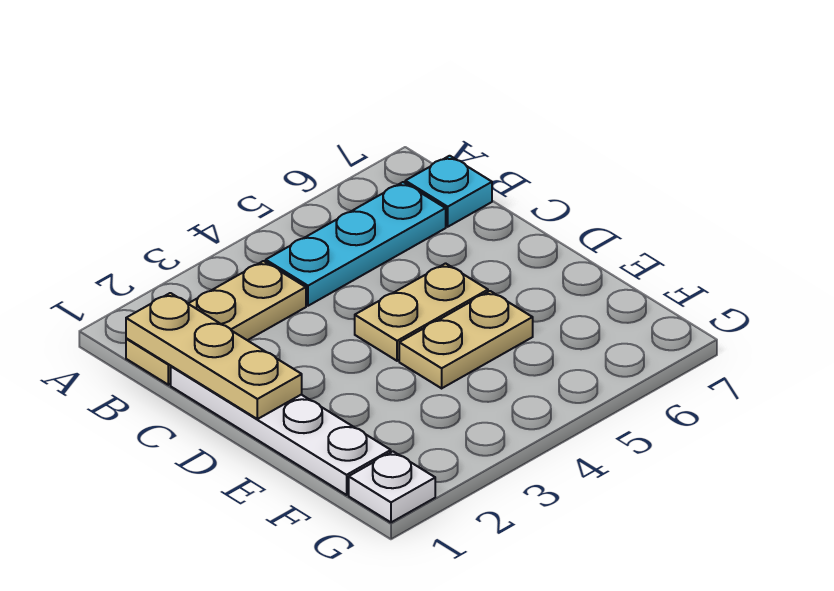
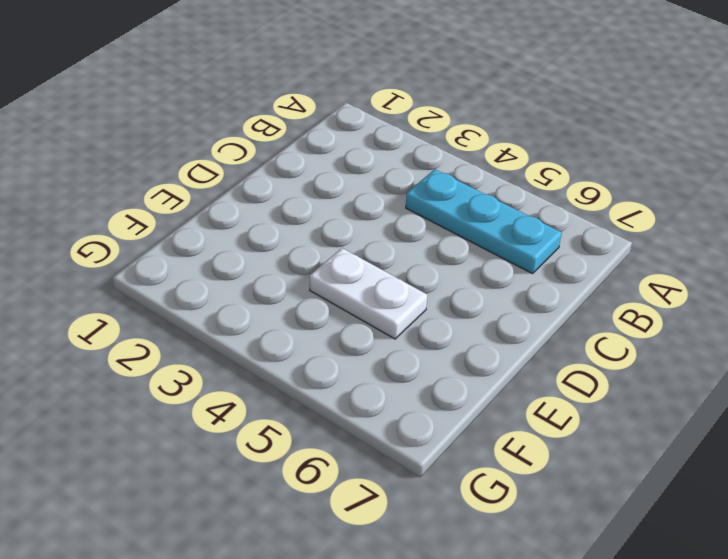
white plate E4:E5 level 1 -> tan plate E4:E5 level 1
none -> tan plate B1:B3 level 1
none -> cyan plate B7 level 1

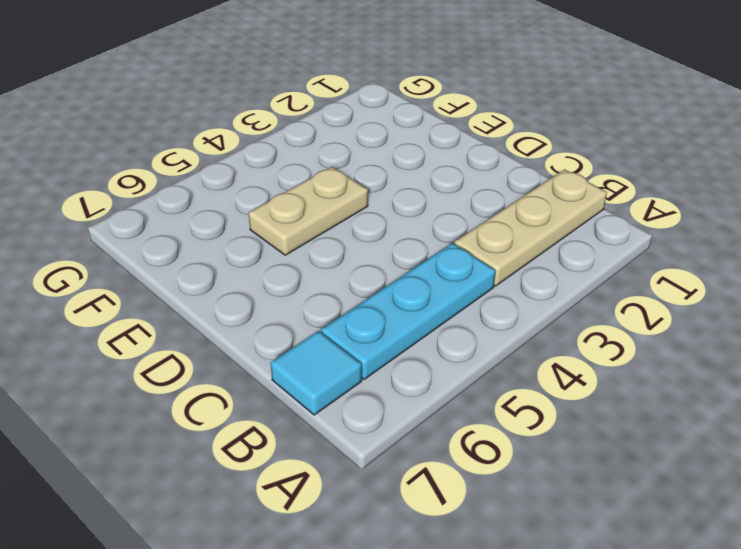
cyan tile B7 level 1 -> cyan plate B7 level 1
none -> white plate C1:F1 level 1
none -> tan plate D4:D5 level 1

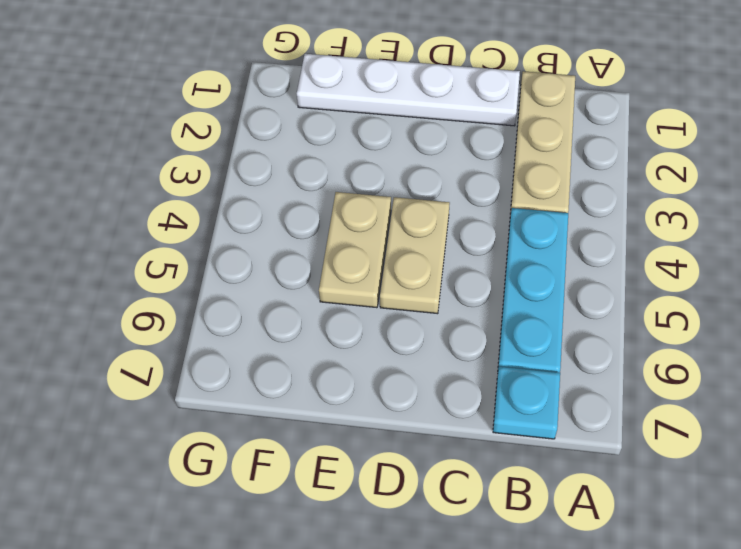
none -> white plate G1 level 1
none -> tan plate B1:D1 level 2

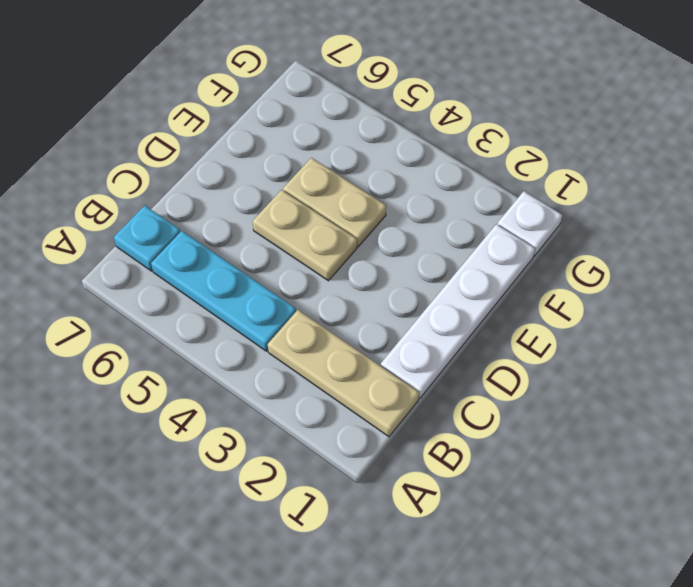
none -> tan plate B1:D1 level 2

